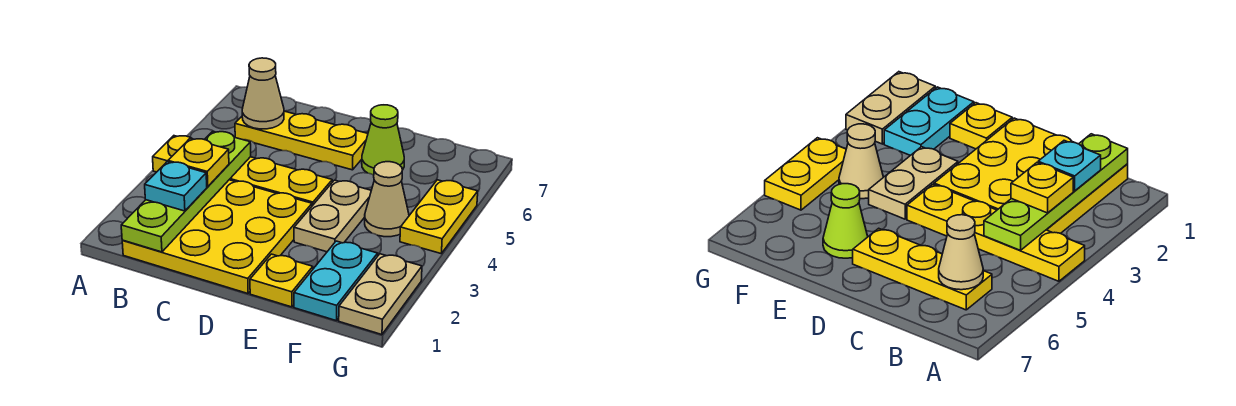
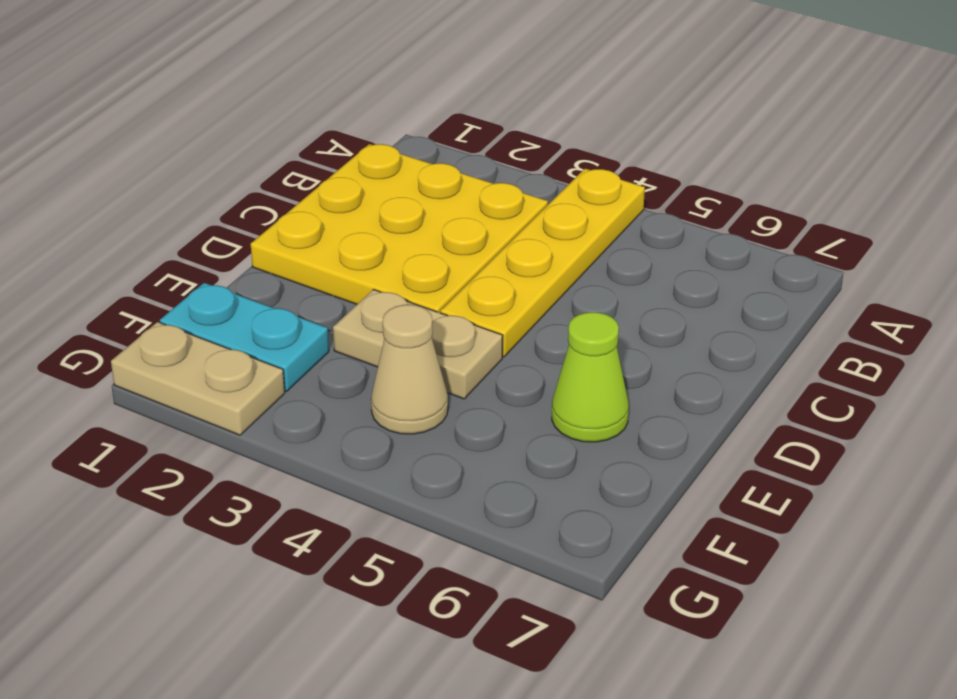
none -> yellow plate B6:D6 level 1
none -> yellow plate E1 level 1
none -> yellow plate G4:G5 level 1

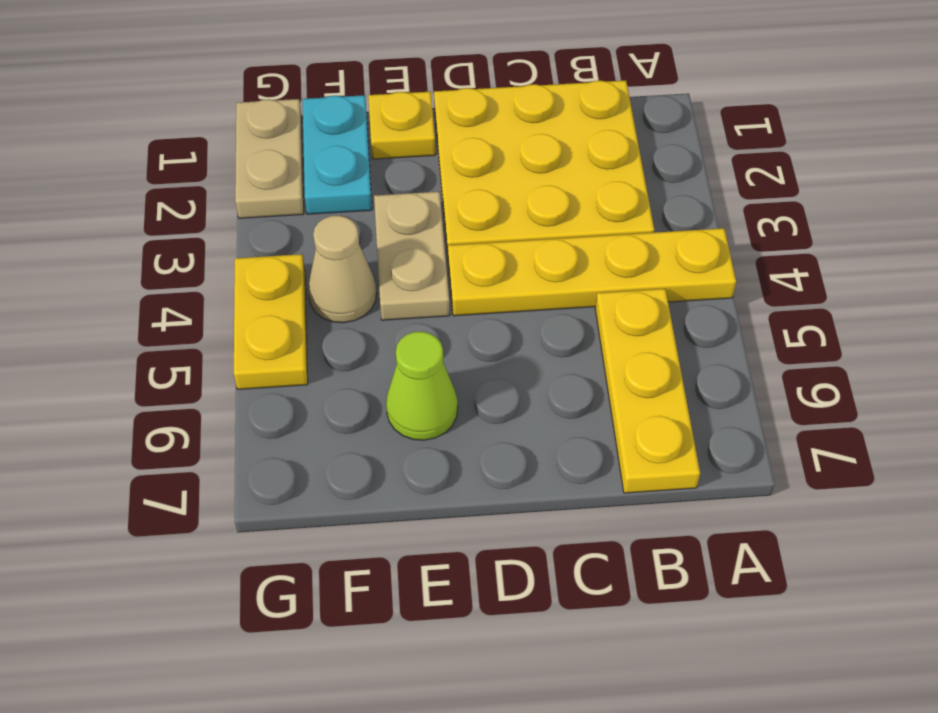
yellow plate B5:B7 level 1 -> yellow plate B6:D6 level 1
none -> lime plate B1:B4 level 2
none -> tan cone B6 level 2
none -> cyan plate B2 level 3

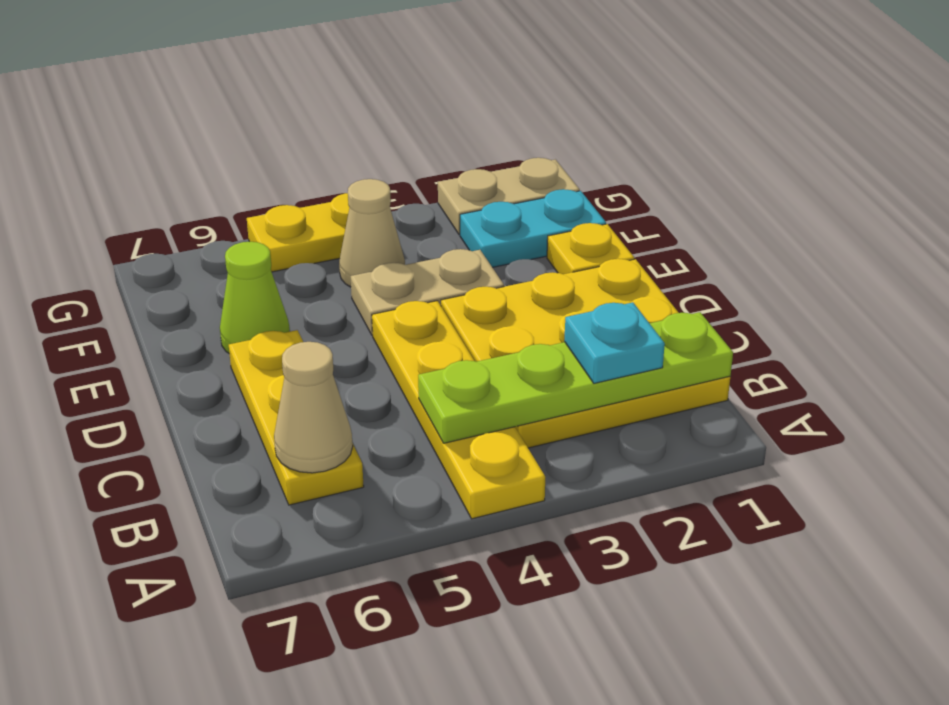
none -> yellow plate B3 level 3

